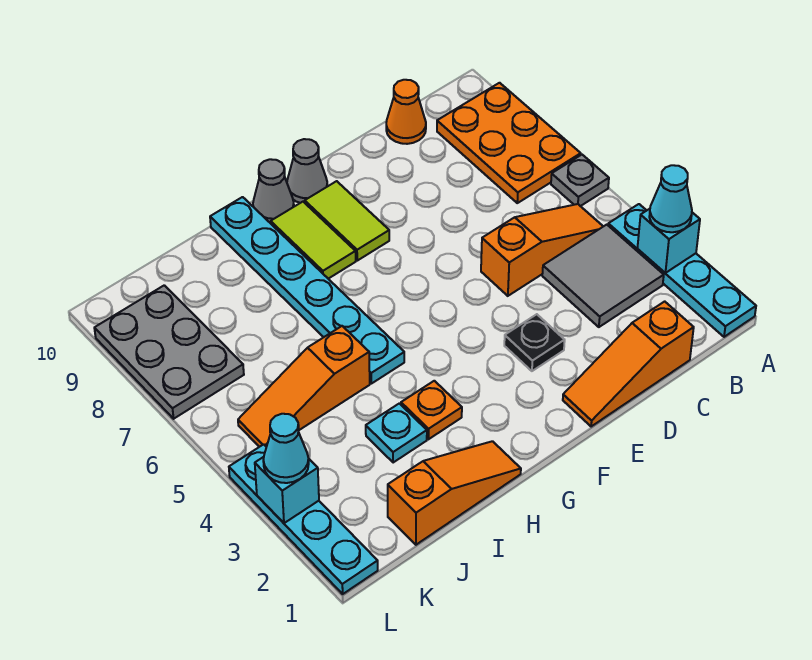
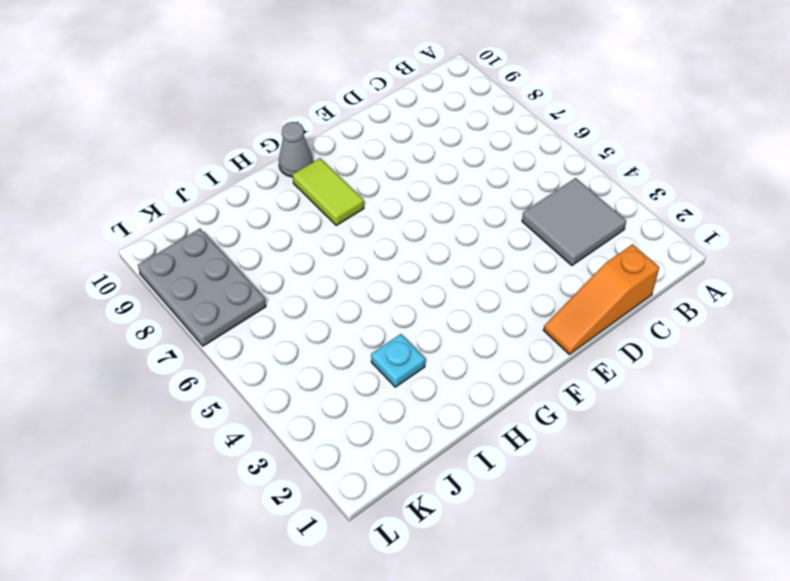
none -> cyan plate A1:A4 level 1
none -> grey plate A6 level 1
none -> orange plate A7:B9 level 1

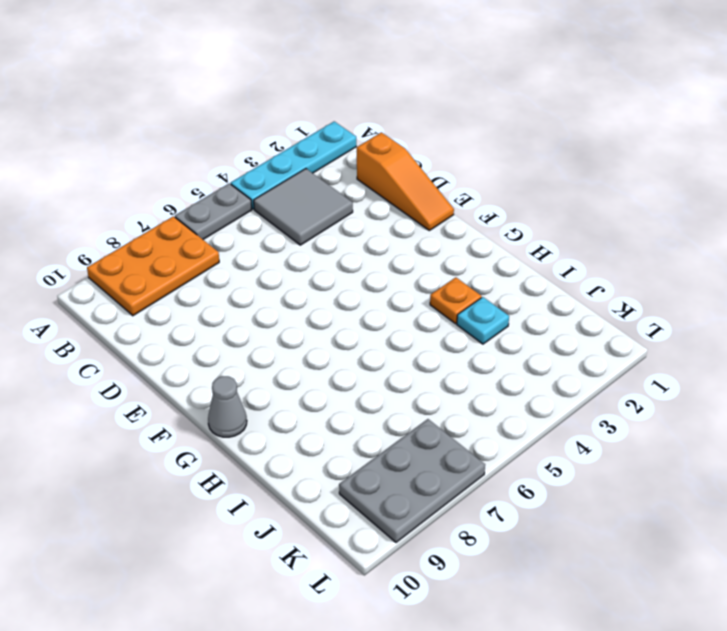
grey plate A5:A6 level 1 -> grey plate A6 level 1
none -> orange slope B5:D5 level 1 top D
none -> orange cone C10 level 1
none -> black plate E3 level 1

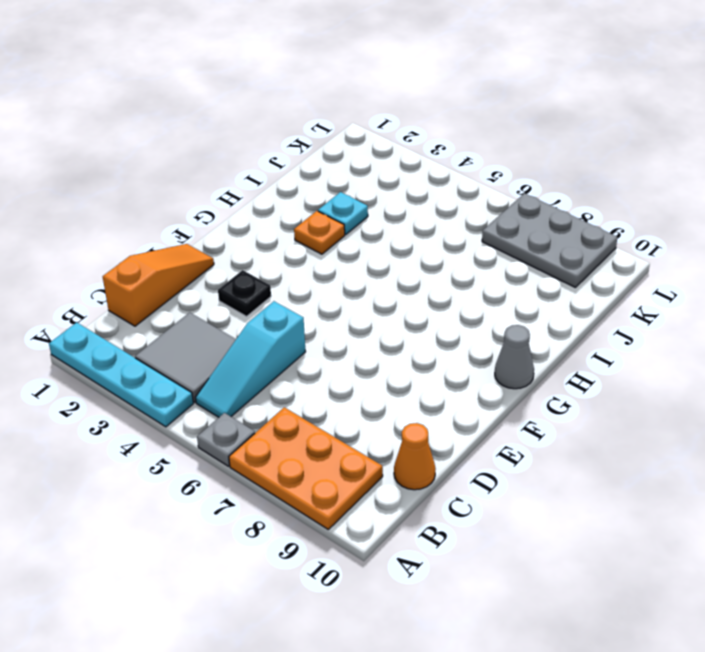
cyan slope B5:D5 level 1 top D -> orange slope B5:D5 level 1 top D
none -> lime tile F8:F9 level 1
none -> grey cone F10 level 1
none -> lime tile G8:G9 level 1

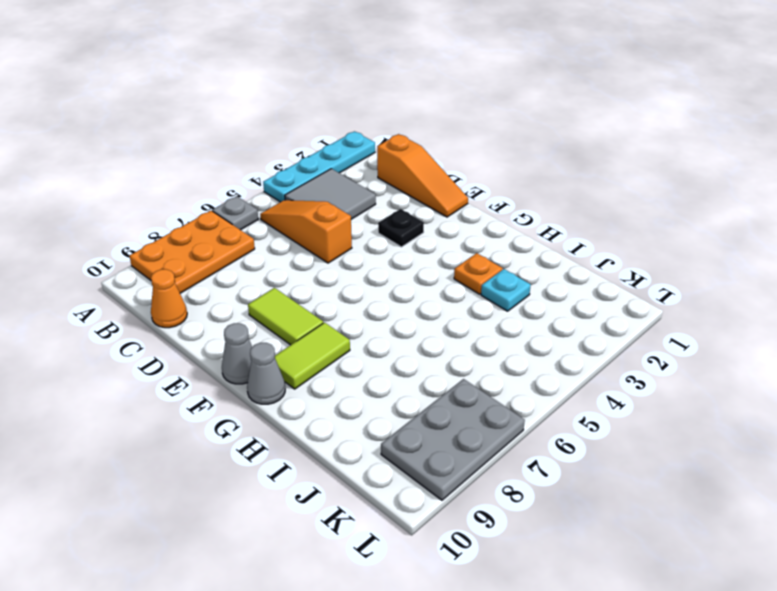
lime tile E8:F8 level 1 -> lime tile F8:F9 level 1
none -> orange slope H1:J1 level 1 top J
none -> cyan plate H5:H10 level 1
none -> orange slope I5:K5 level 1 top I

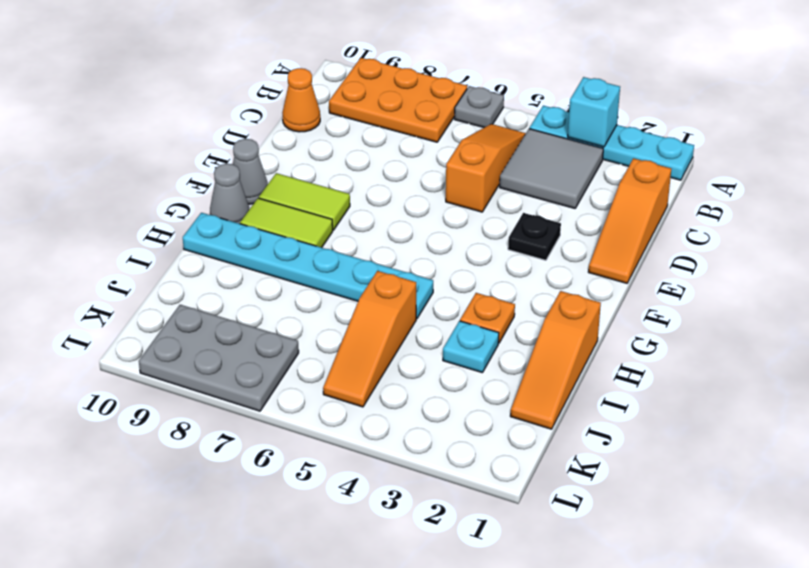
orange slope H1:J1 level 1 top H -> orange slope H1:J1 level 1 top J
none -> cyan plate L1:L4 level 1
none -> cyan brick L3 level 2
none -> cyan cone A3 level 3

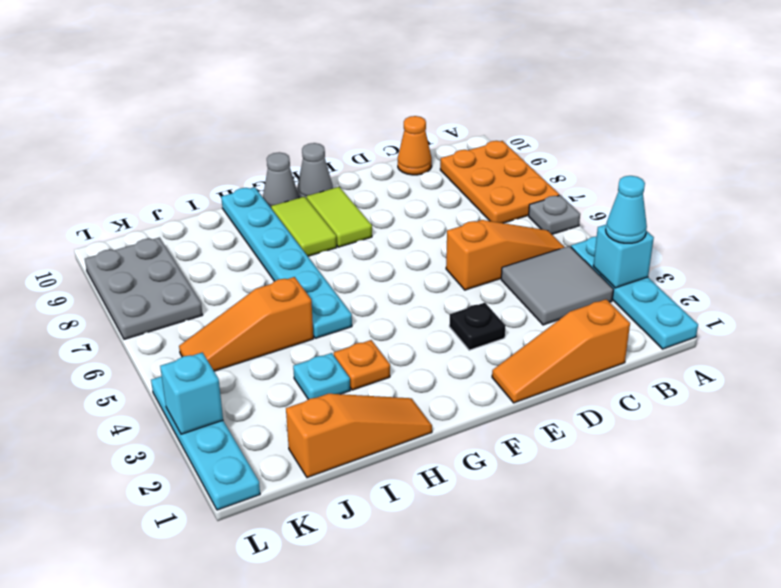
none -> cyan cone L3 level 3

